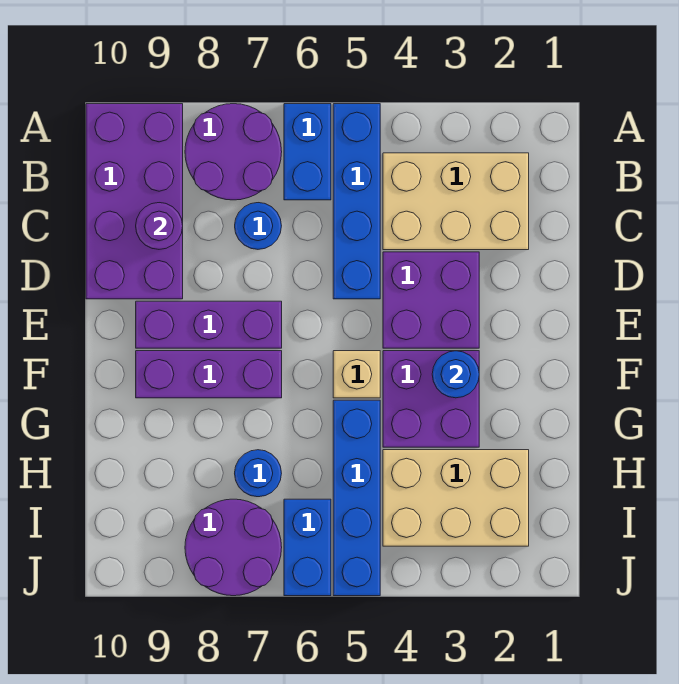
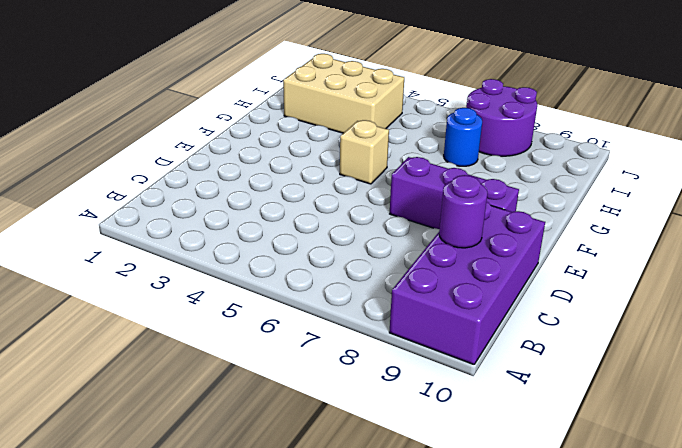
none -> blue brick A5:D5 level 1
none -> blue brick A6:B6 level 1
none -> purple round brick A7:B8 level 1

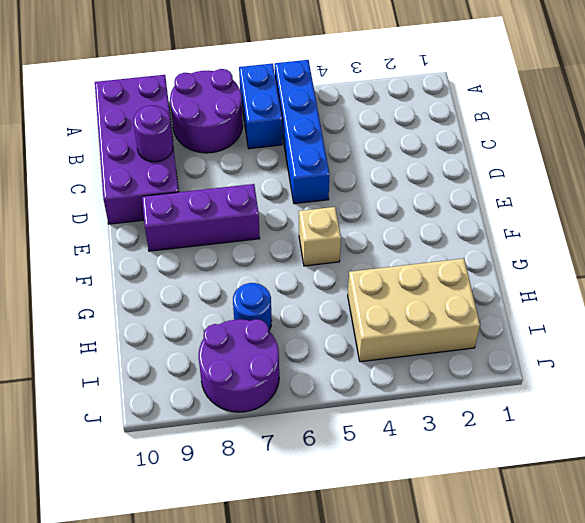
none -> tan brick B2:C4 level 1
none -> blue round brick C7 level 1
none -> purple brick D3:E4 level 1

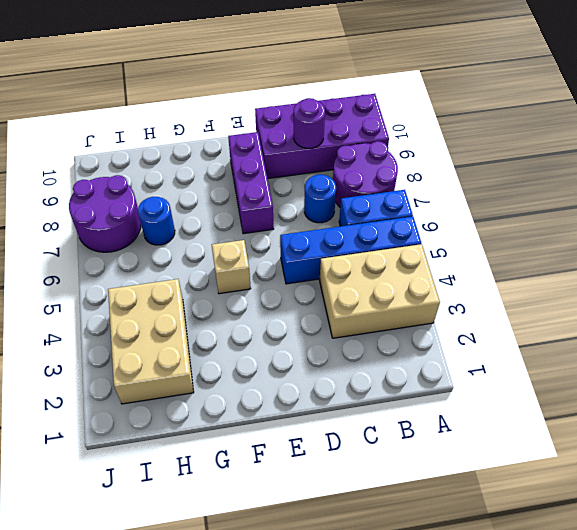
tan brick A3:C4 level 1 -> tan brick B2:C4 level 1
none -> purple brick D3:E4 level 1
none -> purple brick F3:G4 level 1
none -> purple brick F7:F9 level 1

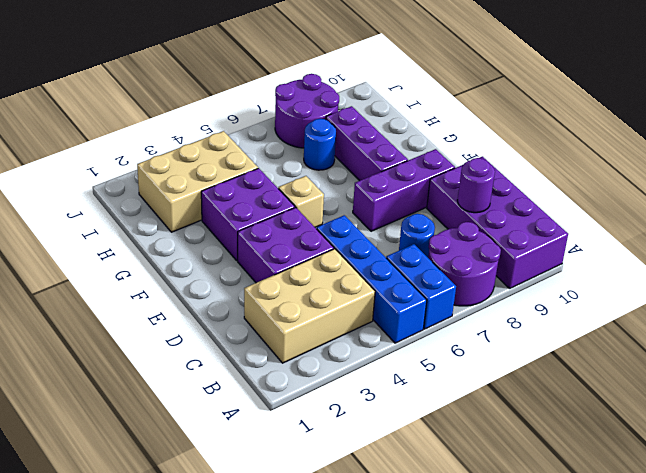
purple brick F8:H8 level 1 -> purple brick F7:F9 level 1
none -> blue brick G5:J5 level 1
none -> blue brick I6:J6 level 1
none -> blue round brick F3 level 2

